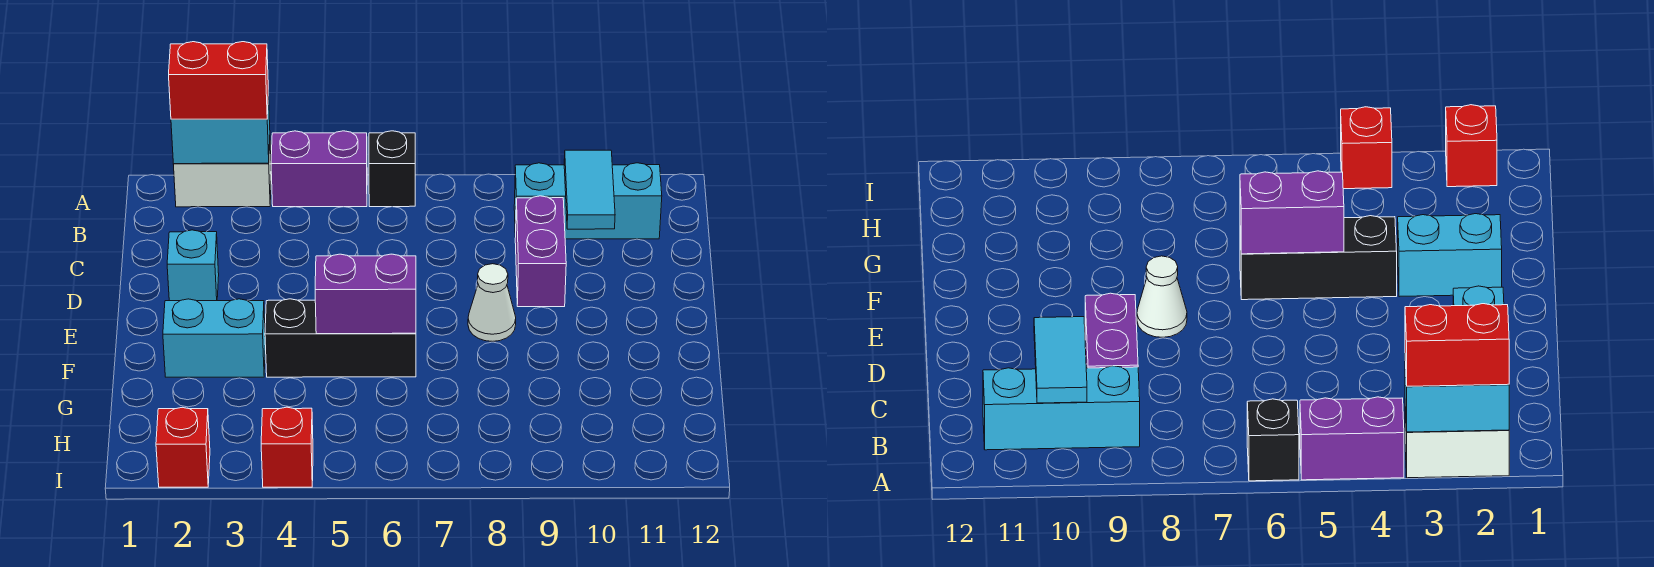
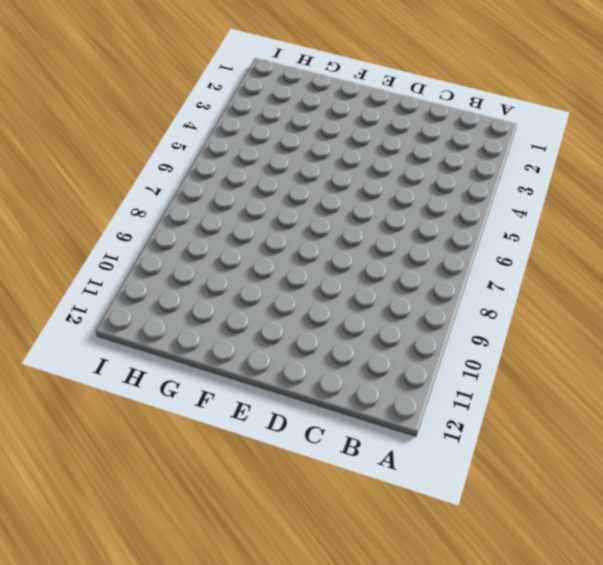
none -> white brick A2:A3 level 1
none -> purple brick A4:A5 level 1
none -> black brick A6 level 1

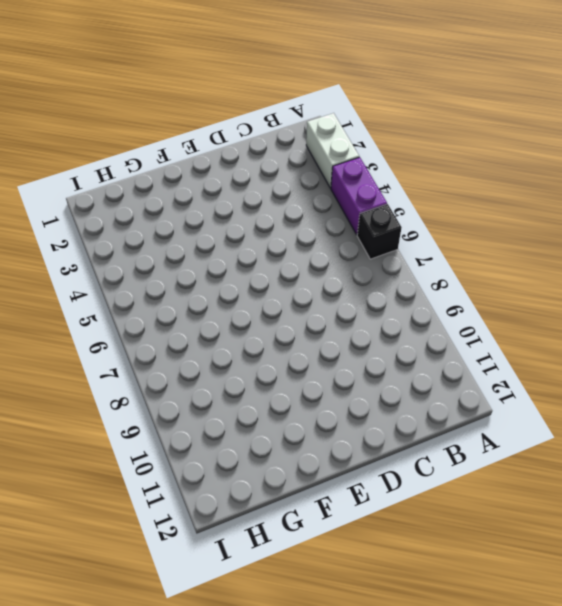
none -> cyan brick B9:B11 level 1
none -> purple brick C9:D9 level 1
none -> cyan brick D2 level 1

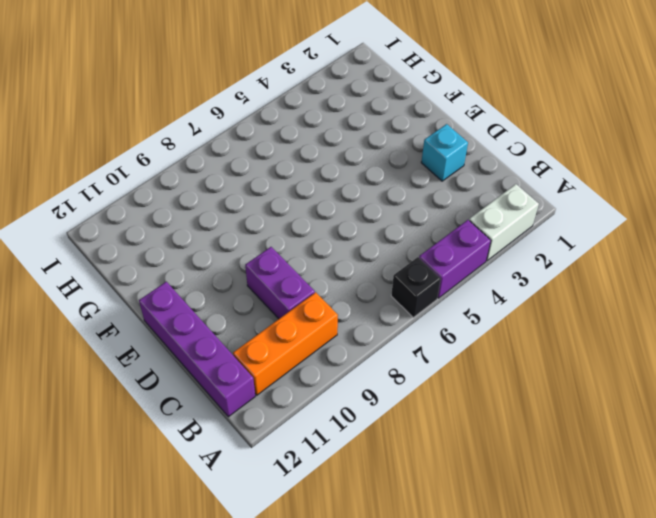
orange brick B9:B11 level 1 -> cyan brick B9:B11 level 1
purple brick B12:E12 level 1 -> none
none -> white cone E8 level 1
none -> cyan brick F2:F3 level 1
none -> black brick F4:F6 level 1

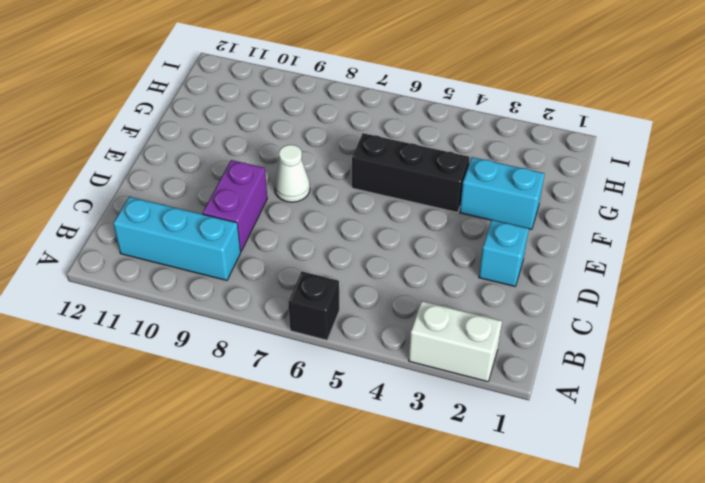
none -> purple brick A4:A5 level 1
none -> red brick I2 level 1
none -> red brick I4 level 1

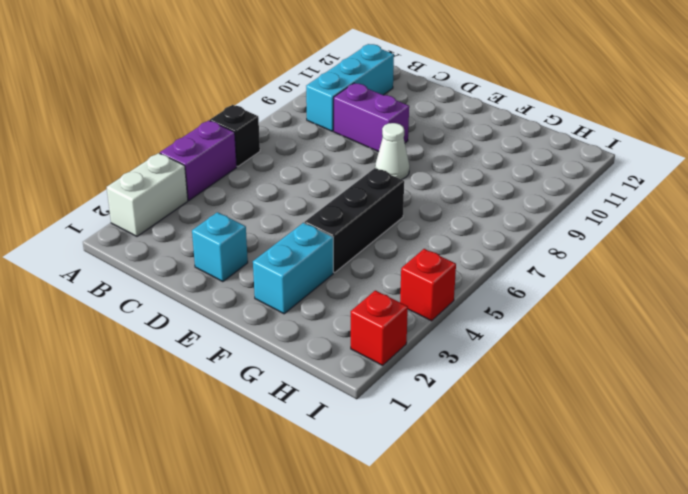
none -> cyan brick A2:A3 level 2
none -> cyan tile B10:C10 level 2
none -> purple brick F5:F6 level 2

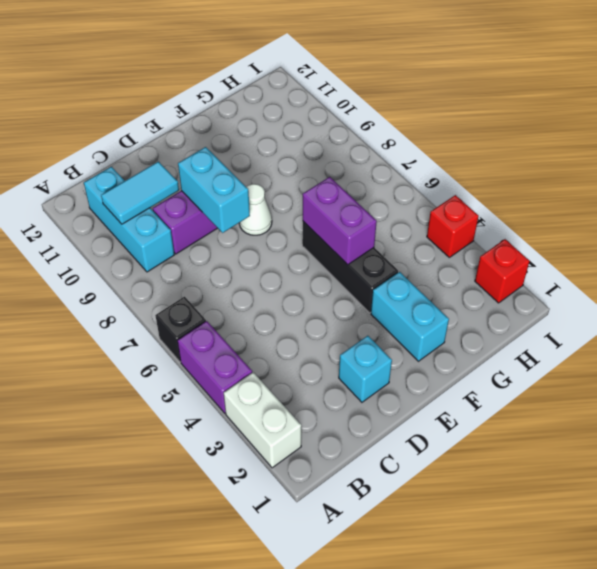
cyan brick D8:D9 level 2 -> cyan brick A2:A3 level 2
none -> red brick A2:A3 level 3

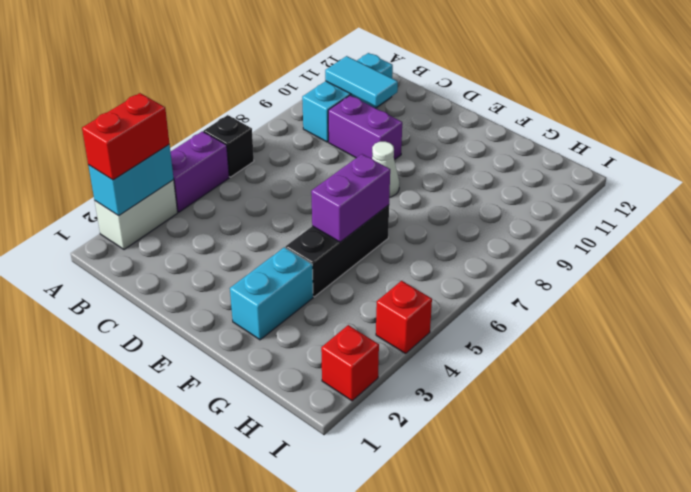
none -> cyan brick D2 level 1

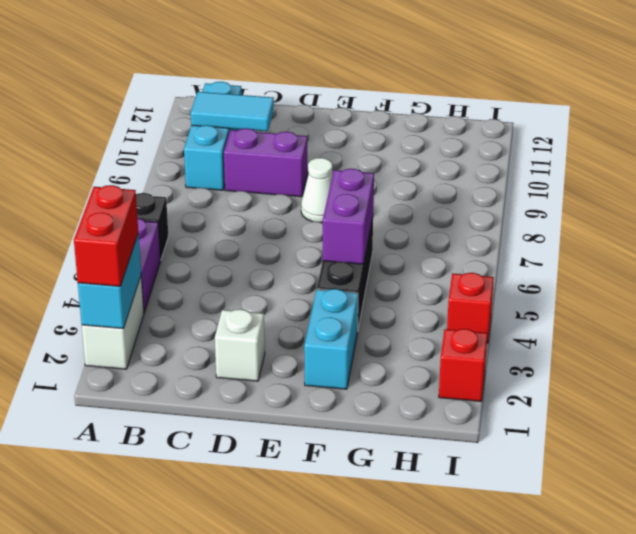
white brick D2 level 1 -> cyan brick D2 level 1

